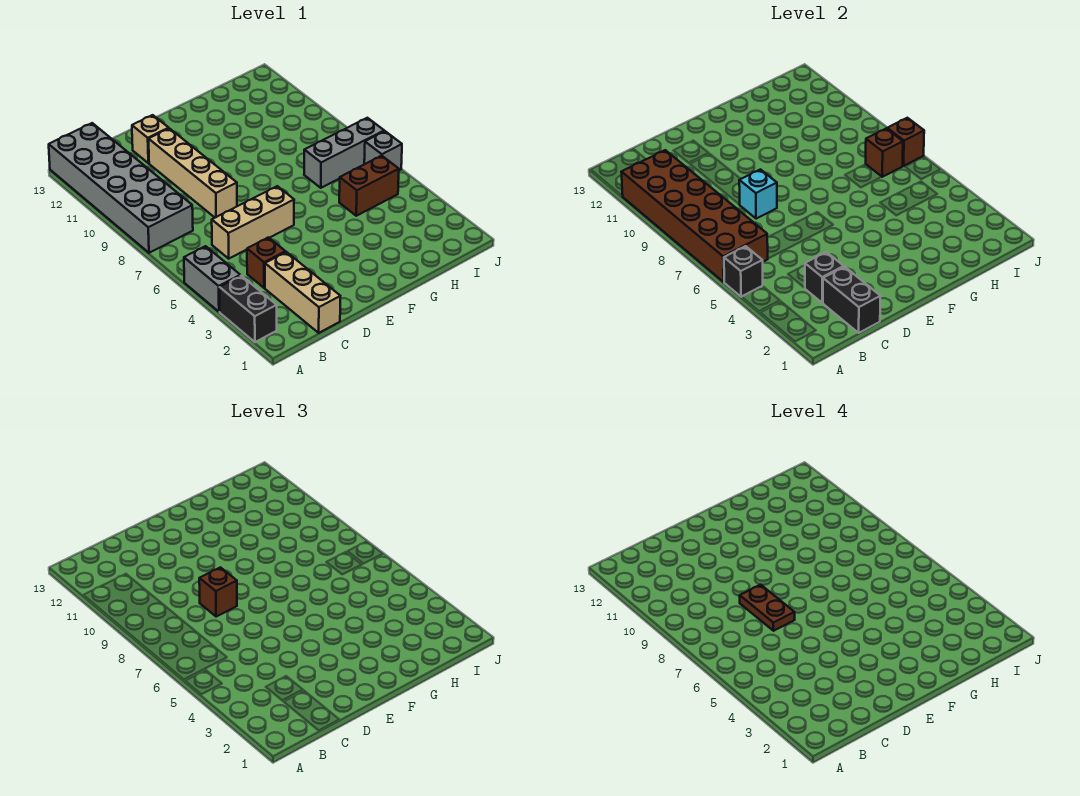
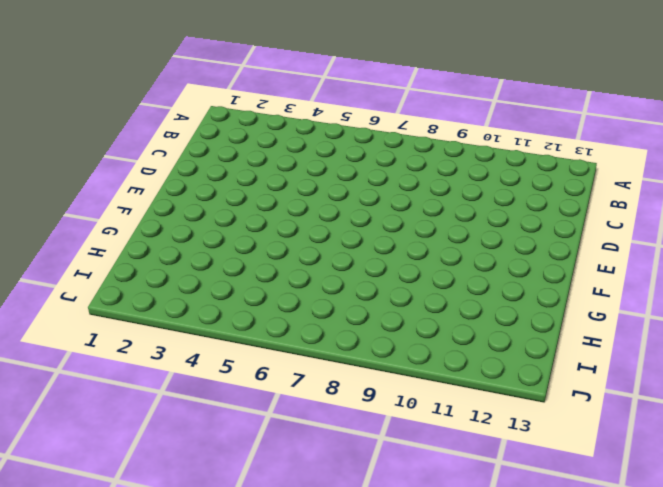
none -> black brick A2:A3 level 1
none -> grey brick A4:A5 level 1
none -> grey brick A8:B13 level 1

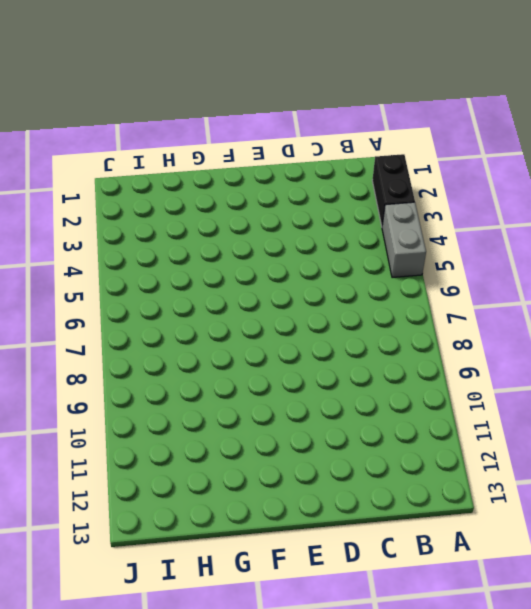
none -> grey brick A8:B13 level 1
none -> tan brick C1:C3 level 1
none -> brown brick C4 level 1

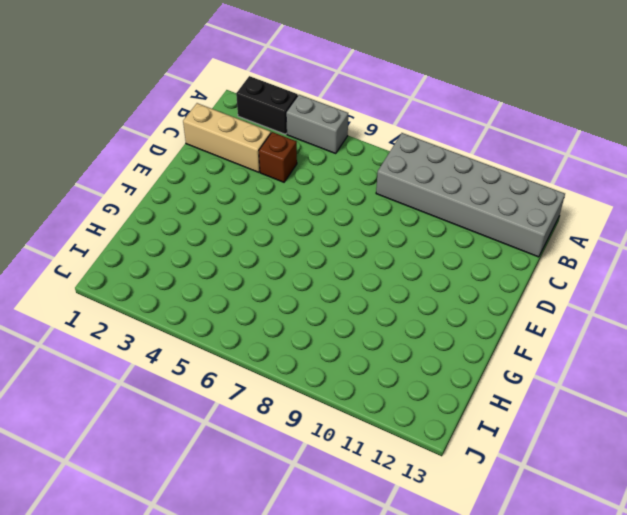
none -> tan brick C6:E6 level 1
none -> tan brick D8:D11 level 1
none -> tan brick D12 level 1

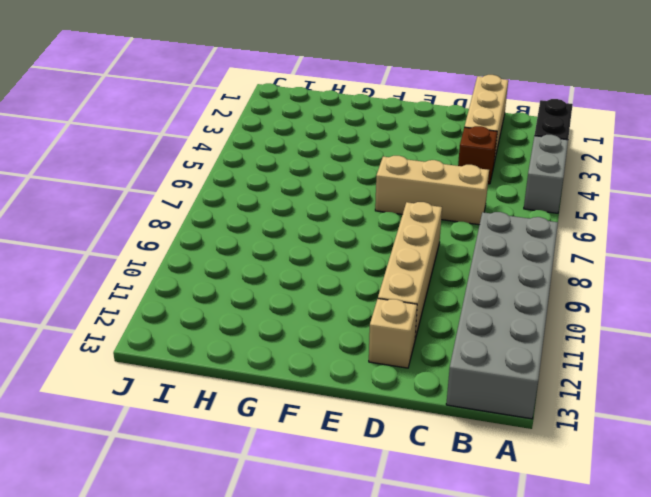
none -> brown brick H5:I5 level 1
none -> grey brick H7:J7 level 1
none -> grey brick J6 level 1

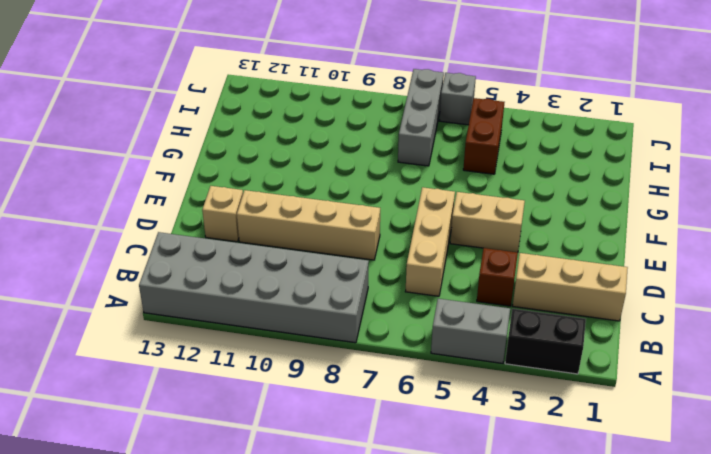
tan brick E4:E5 level 1 -> none
none -> black brick A5 level 2
none -> brown brick A6:B11 level 2
none -> black brick C1:C2 level 2

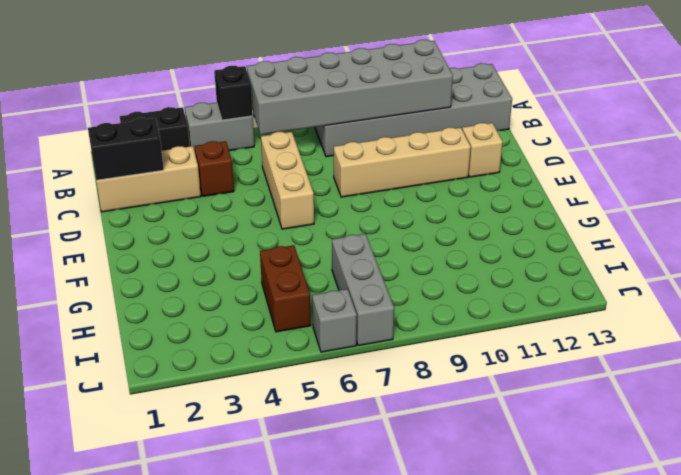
grey brick A6:B11 level 2 -> brown brick A6:B11 level 2
none -> black brick C3 level 2
none -> cyan brick D8 level 2
none -> brown brick I7 level 2

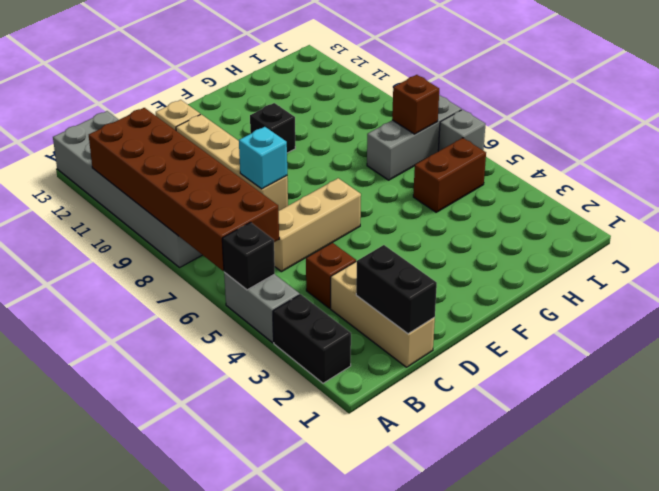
black brick F10 level 1 -> black brick C3 level 2
none -> brown brick J7 level 2
none -> brown brick D8 level 3
none -> brown plate D7:D8 level 4

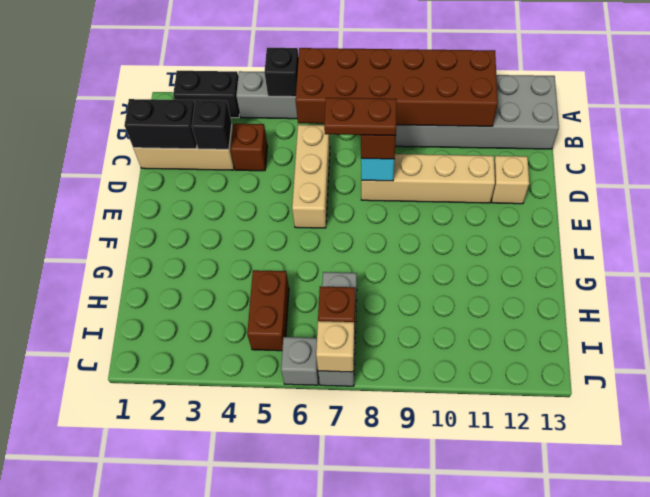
tan brick J7 level 2 -> brown brick J7 level 2

